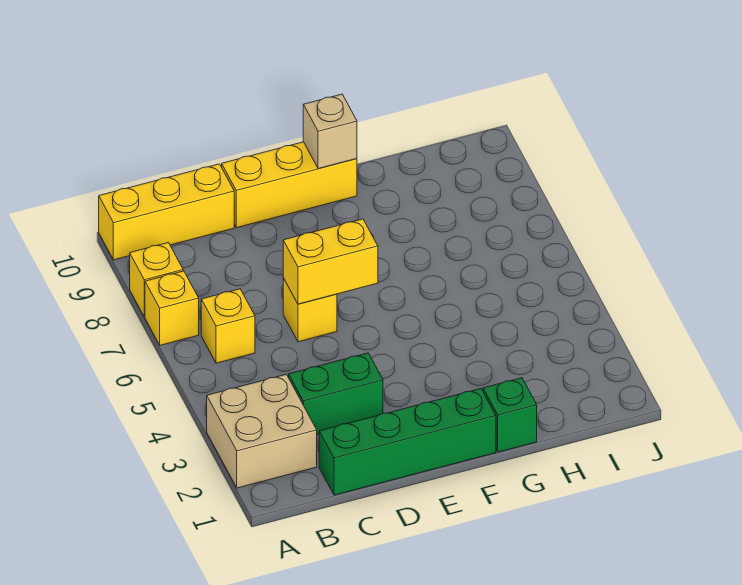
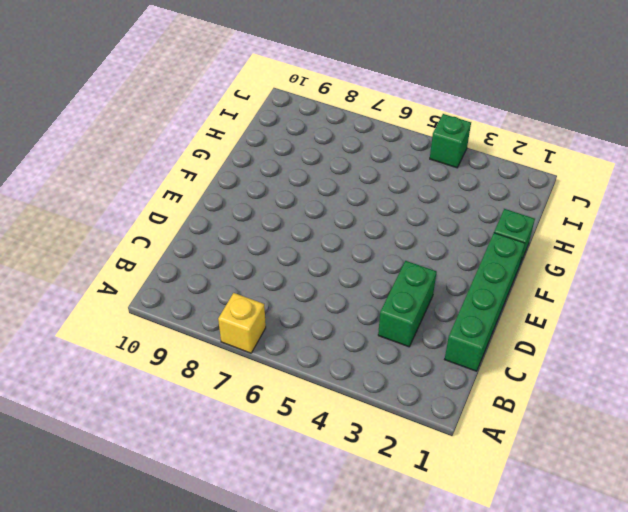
green brick J4 level 1 -> none
none -> tan brick A2:B3 level 1
none -> yellow brick A8 level 1
none -> yellow brick A10:C10 level 1

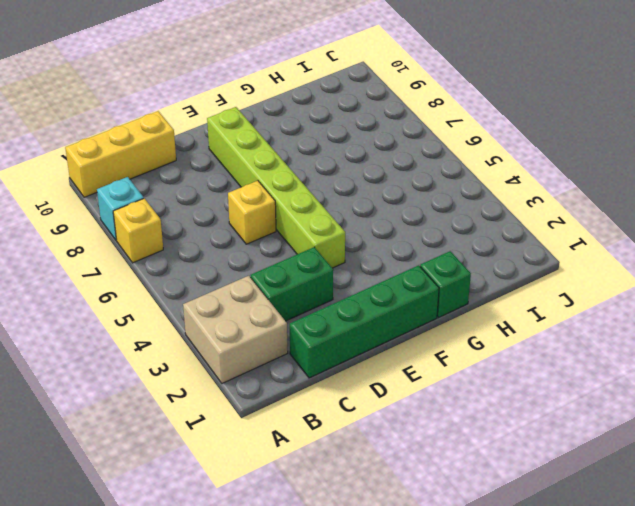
cyan brick A8 level 1 -> yellow brick A8 level 1
lime brick E4:E9 level 1 -> none
none -> yellow brick B6 level 1
none -> yellow brick D10:F10 level 1
none -> yellow brick D6:E6 level 2

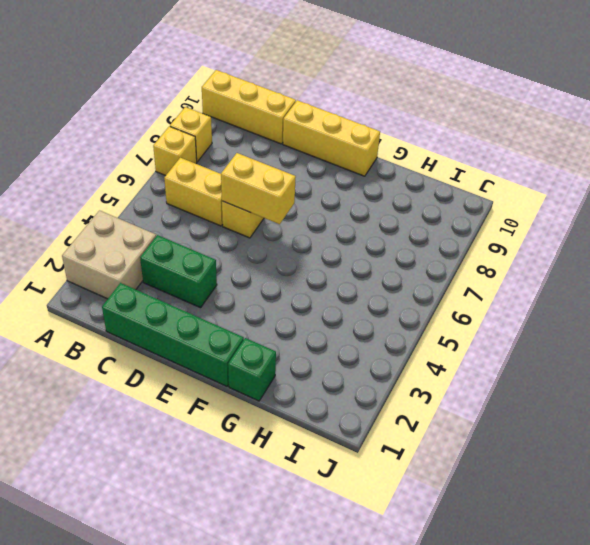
yellow brick B6:C6 level 1 -> yellow brick B6 level 1
none -> tan brick F10 level 2

